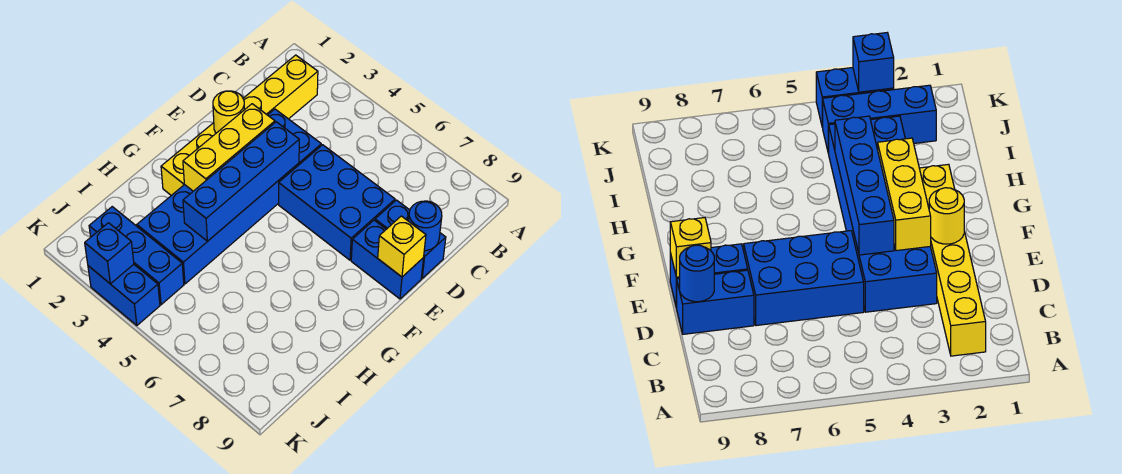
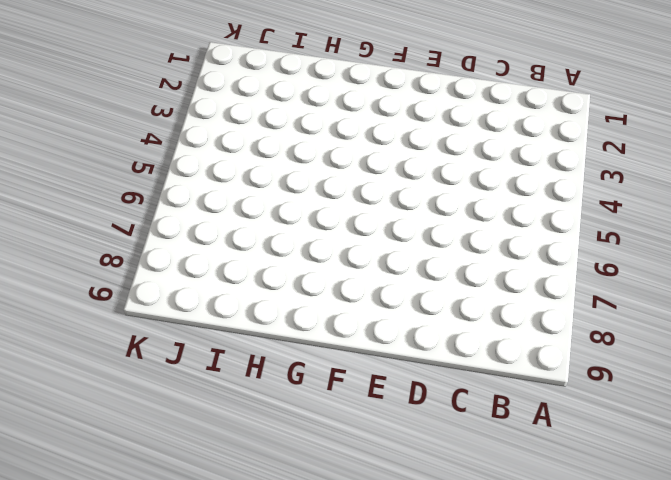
none -> yellow brick B2:G2 level 1
none -> blue brick D3:I4 level 1
none -> blue brick D5:E7 level 1

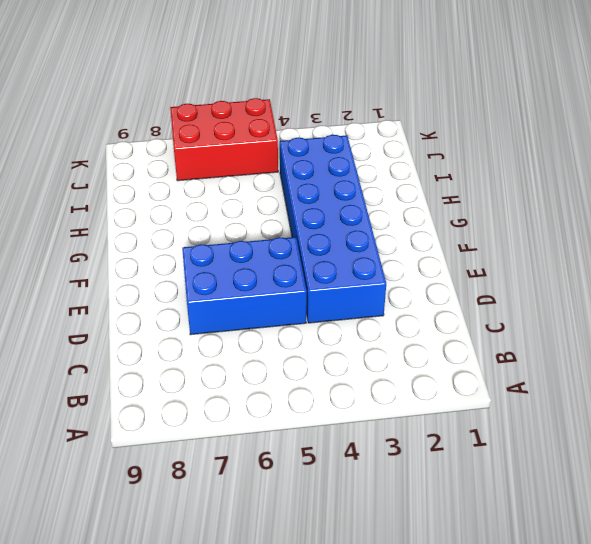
red brick J5:K7 level 1 -> none
none -> yellow brick B2:G2 level 1
none -> blue brick D8:D9 level 1
none -> blue brick E8:E9 level 1

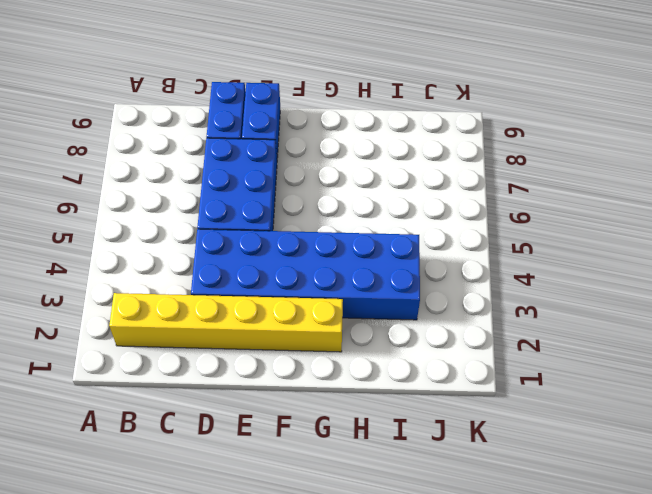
none -> blue brick J2:J4 level 1
none -> blue brick K3:K4 level 1
none -> blue round brick D9 level 2

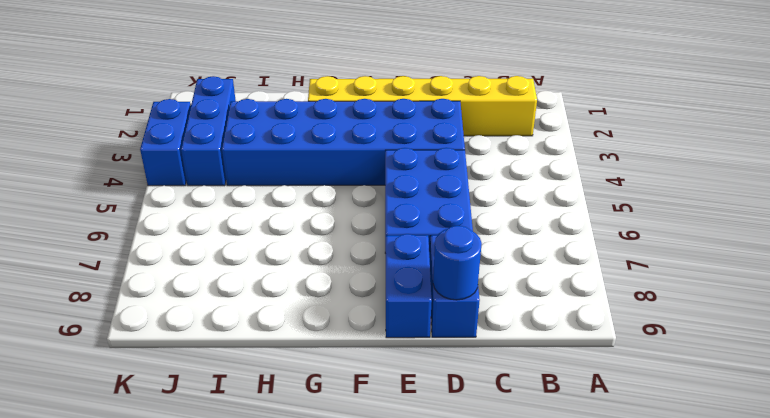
none -> yellow round brick E2 level 2
none -> yellow brick E3:G3 level 2
none -> blue brick E4:H4 level 2

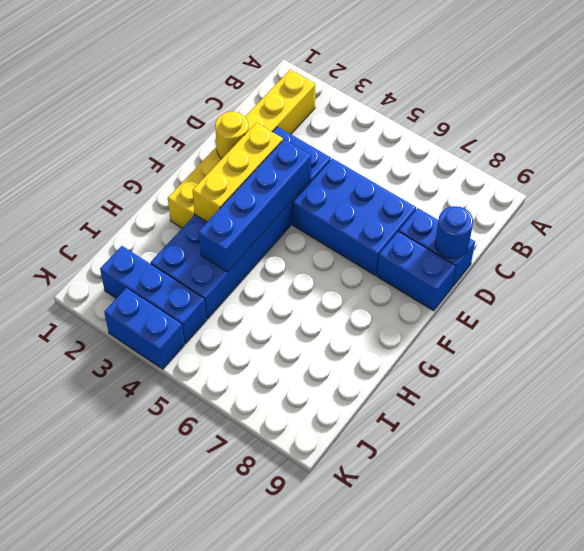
none -> yellow brick E9 level 2
none -> blue brick K3 level 2

